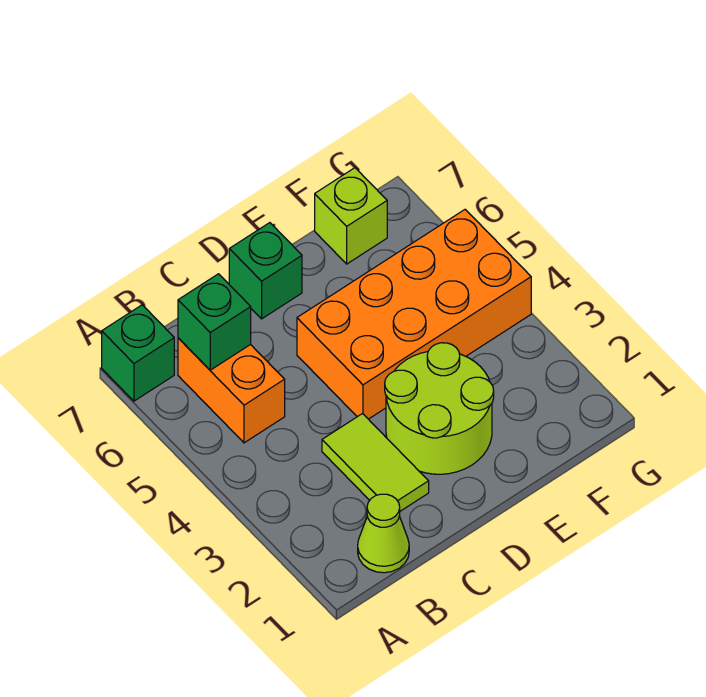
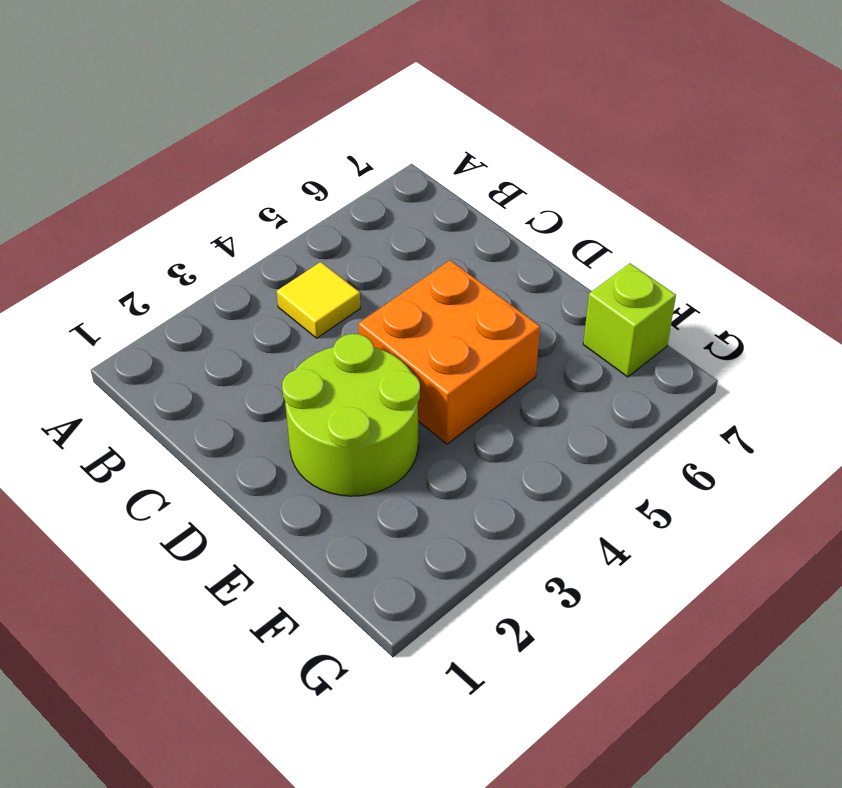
yellow tile B4 level 1 -> none
orange brick D4:E5 level 1 -> orange brick D4:G5 level 1
none -> green brick A7 level 1
none -> lime cone B1 level 1

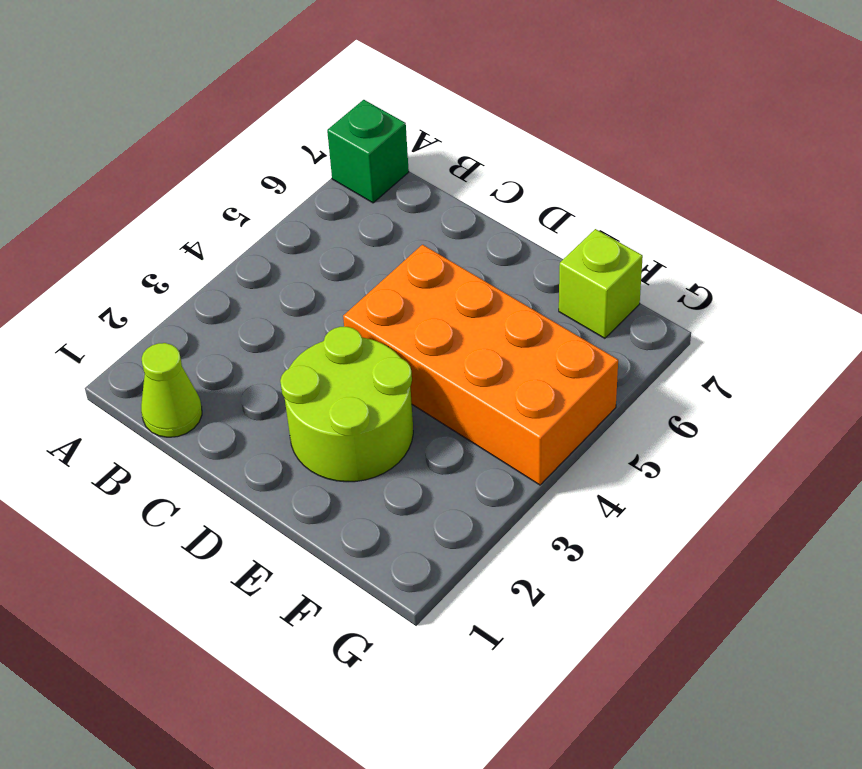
none -> orange brick B5:B6 level 1
none -> lime tile C2:C3 level 1

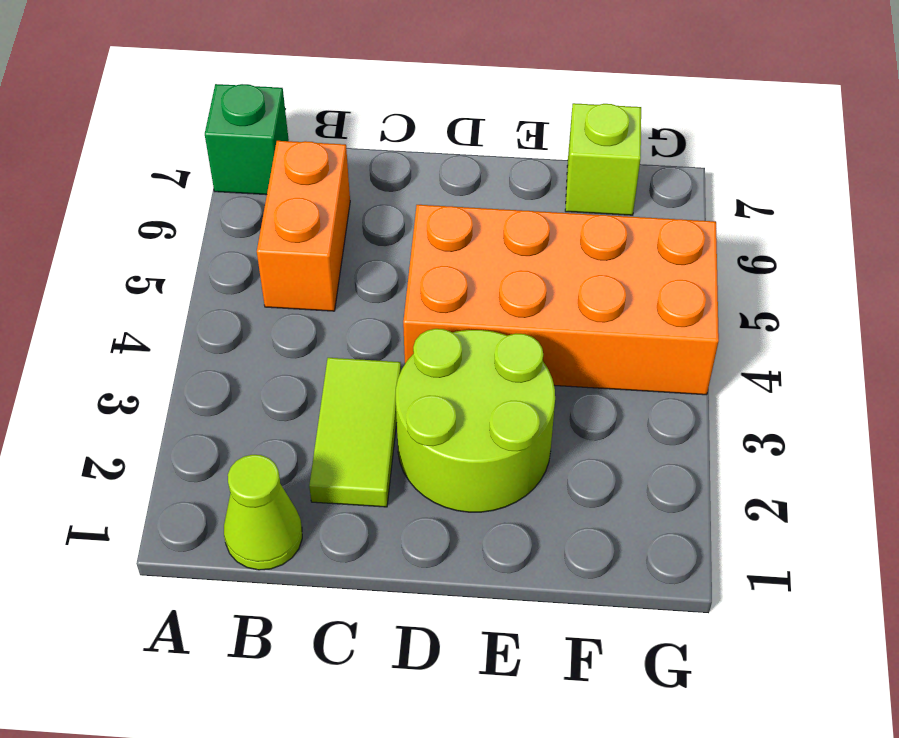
none -> green brick D7 level 1
none -> green brick B6 level 2

